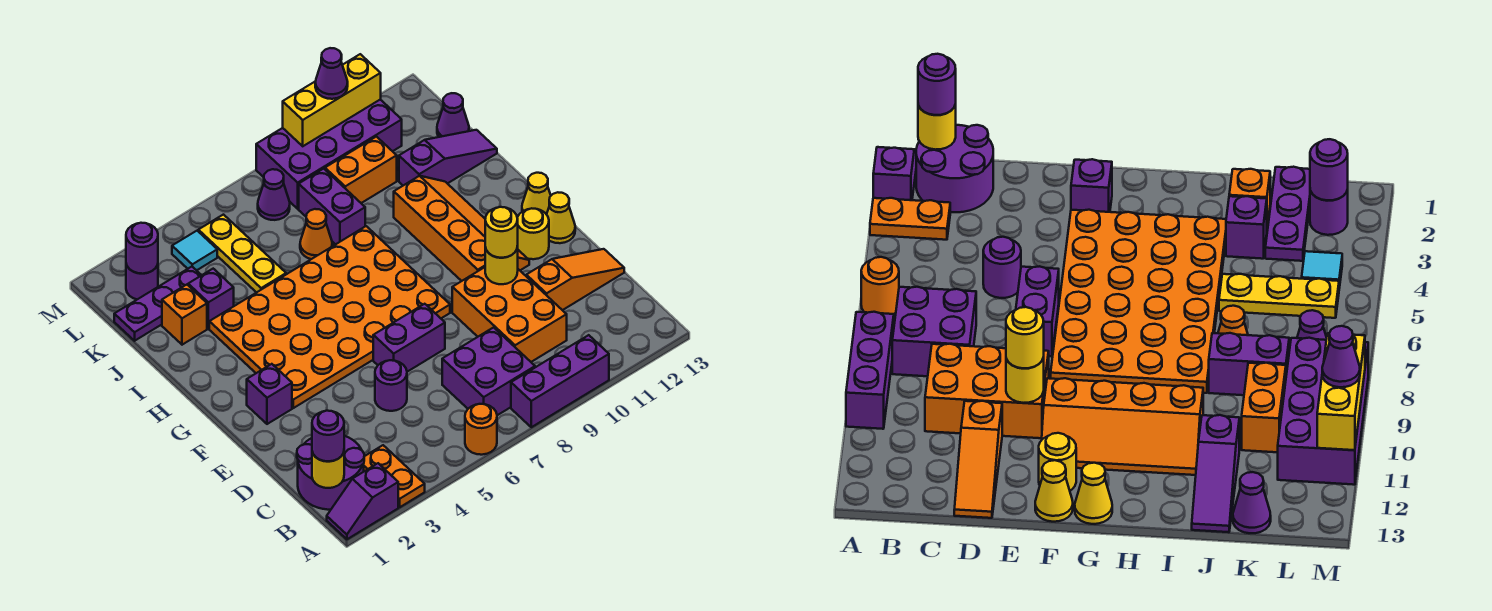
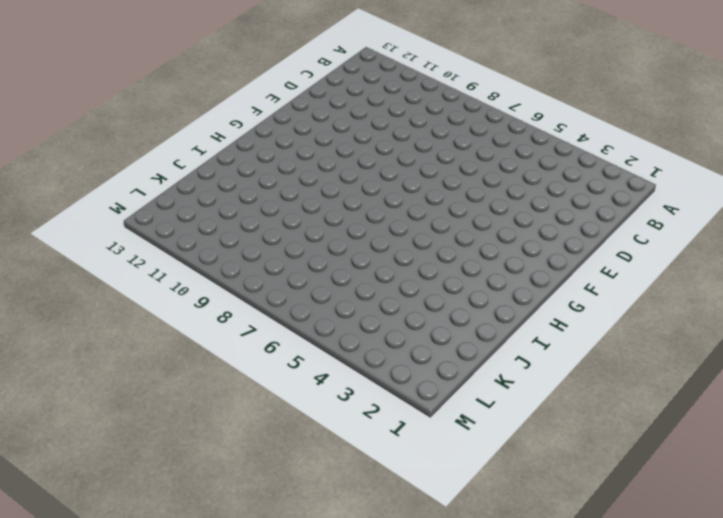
none -> purple slope A1:A2 level 1 top 2
none -> orange plate A3:B3 level 1
none -> orange round brick A6 level 1
none -> purple brick A8:A10 level 1

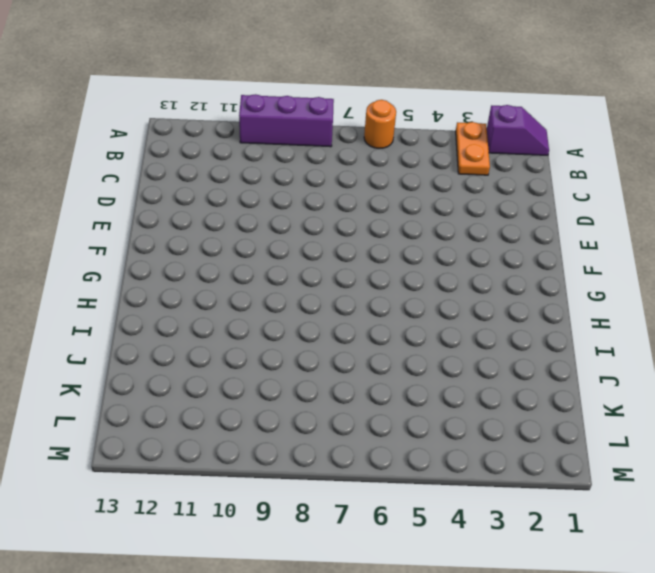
none -> purple round brick B1:C2 level 1
none -> purple brick B7:C8 level 1
none -> orange brick C9:E10 level 1
none -> purple round brick D5 level 1

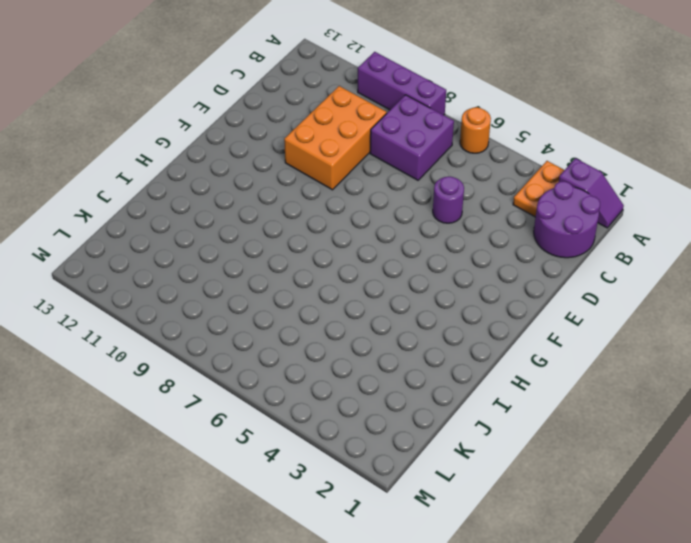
none -> orange slope D11:D13 level 1 top 11
none -> purple brick E6:E7 level 1
none -> purple brick F2 level 1
none -> orange plate F3:I8 level 1

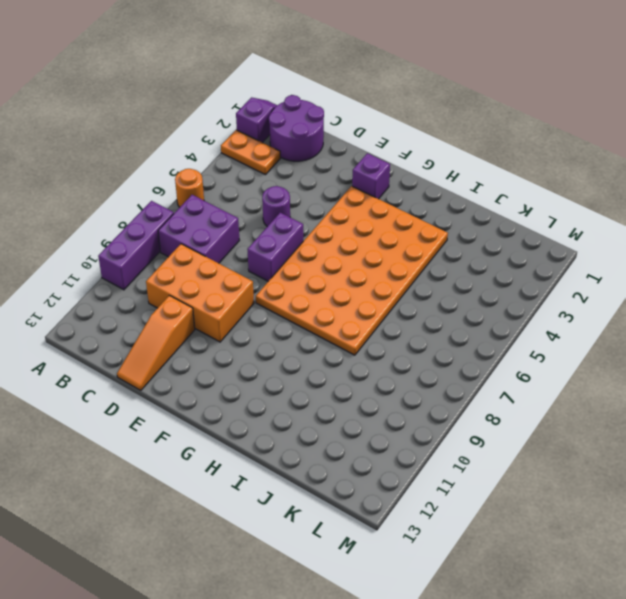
none -> orange slope F10:I11 level 1 top 10
none -> yellow round brick F12 level 1
none -> yellow cone F13 level 1
none -> yellow cone G13 level 1

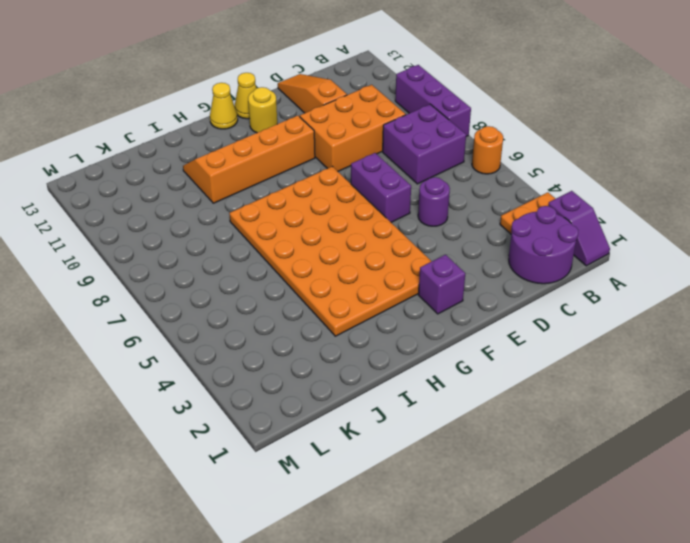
none -> orange brick J2 level 1
none -> purple brick J3 level 1
none -> yellow plate J5:L5 level 1
none -> orange cone J7 level 1

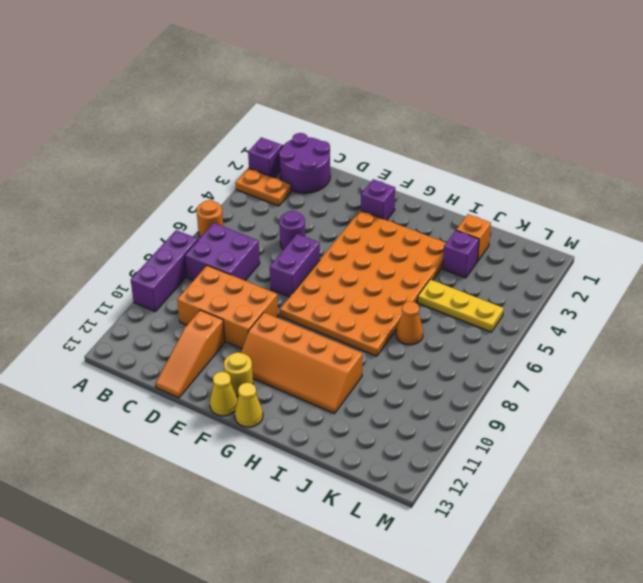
none -> purple brick J8:K8 level 1
none -> purple slope J11:J13 level 1 top 11
none -> purple plate K1:K3 level 1
none -> orange brick K9:K10 level 1

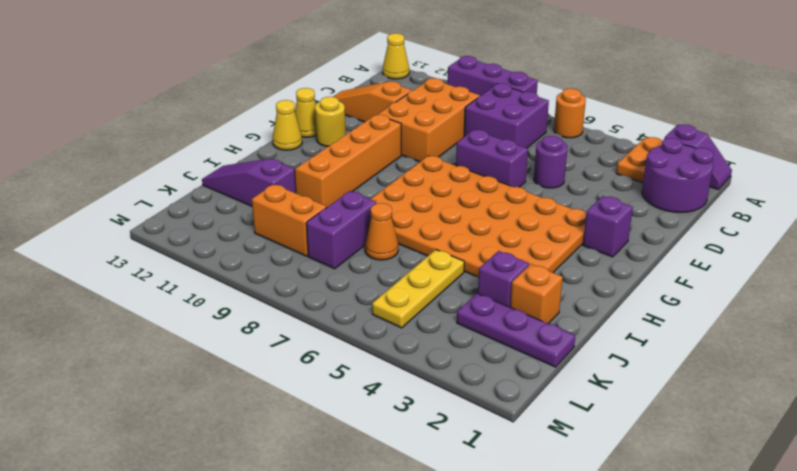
yellow cone A13 level 1 -> none
none -> purple cone K13 level 1
none -> purple round brick L2 level 1
none -> cyan tile L4 level 1
none -> purple cone L7 level 1

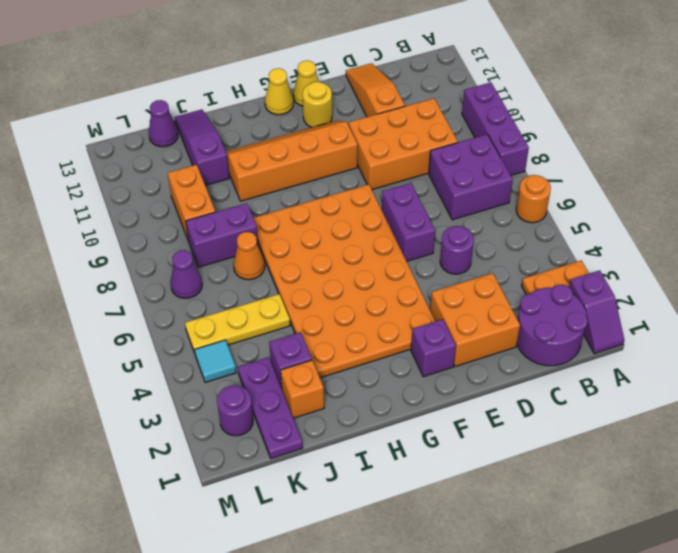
orange brick D2:E3 level 1 -> none
none -> purple brick L8:M11 level 1
none -> yellow round brick B1 level 2
none -> yellow round brick E10 level 2
none -> purple round brick L2 level 2

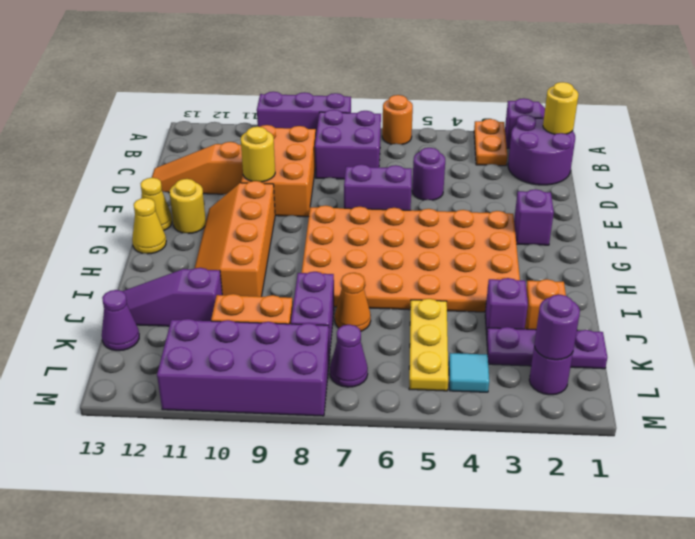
none -> yellow brick M9:M11 level 2
none -> purple round brick B1 level 3
none -> yellow round brick E10 level 3
none -> purple cone M10 level 3

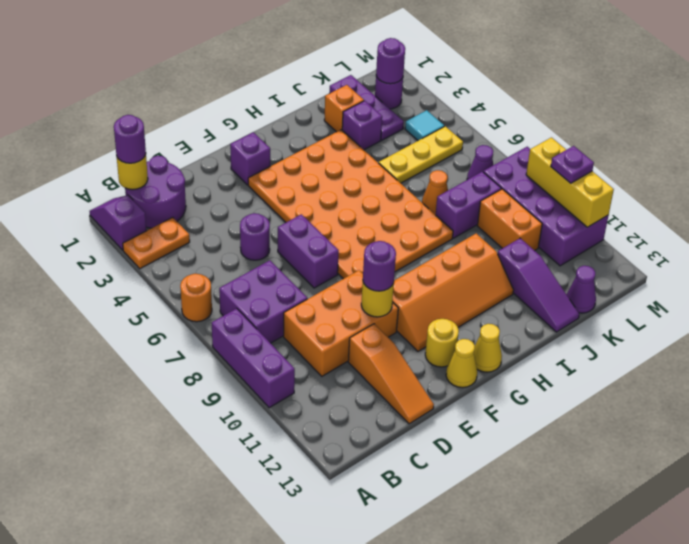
purple round brick E10 level 3 -> yellow round brick E10 level 3
purple plate M10 level 3 -> purple cone M10 level 3

